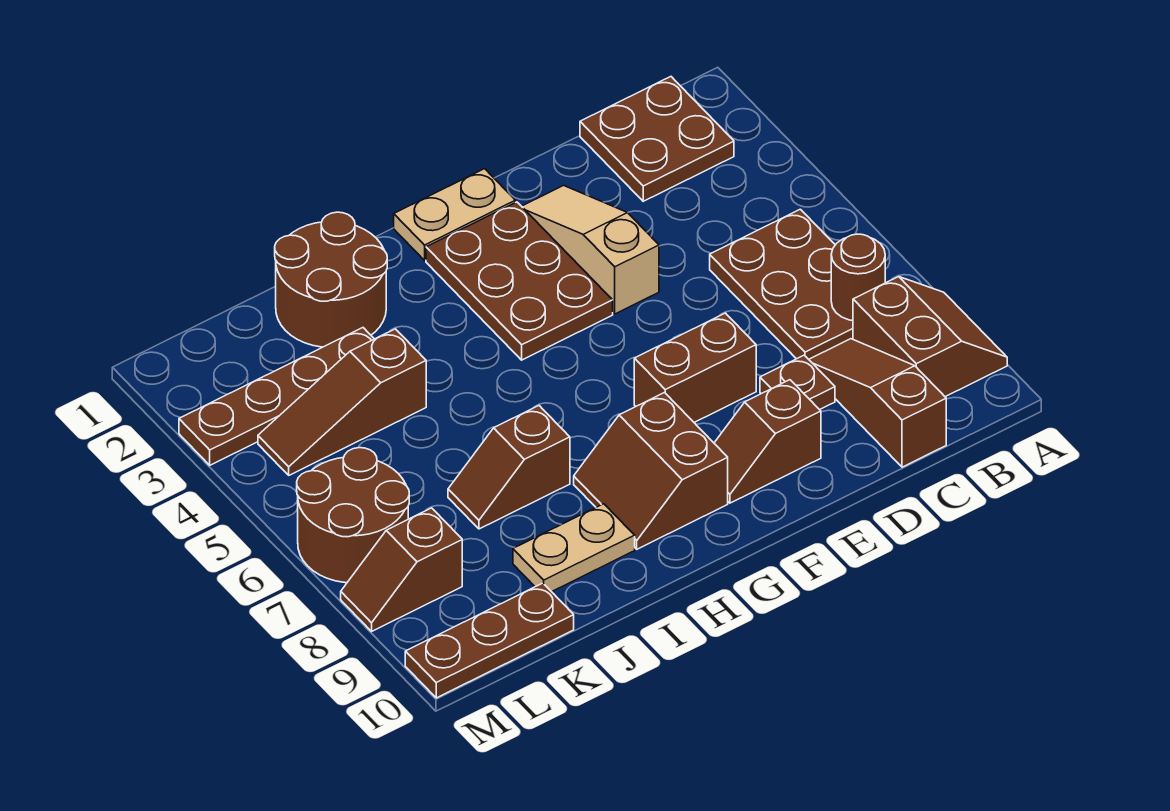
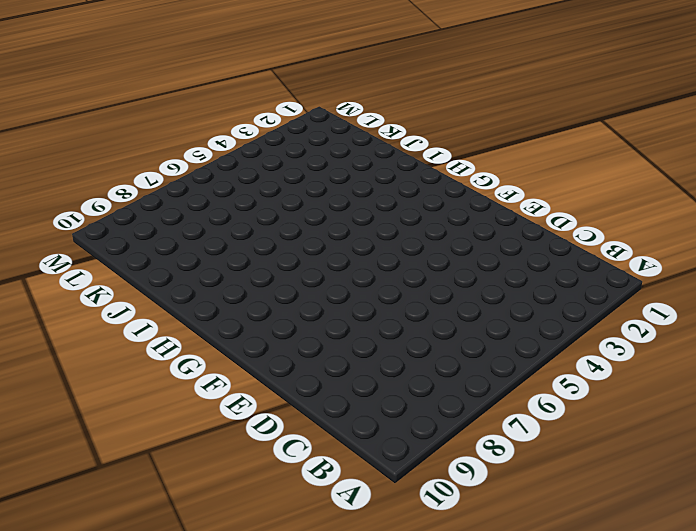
none -> brown slope A8:B9 level 1 top B
none -> brown plate B1:C2 level 1
none -> brown plate B5:C7 level 1

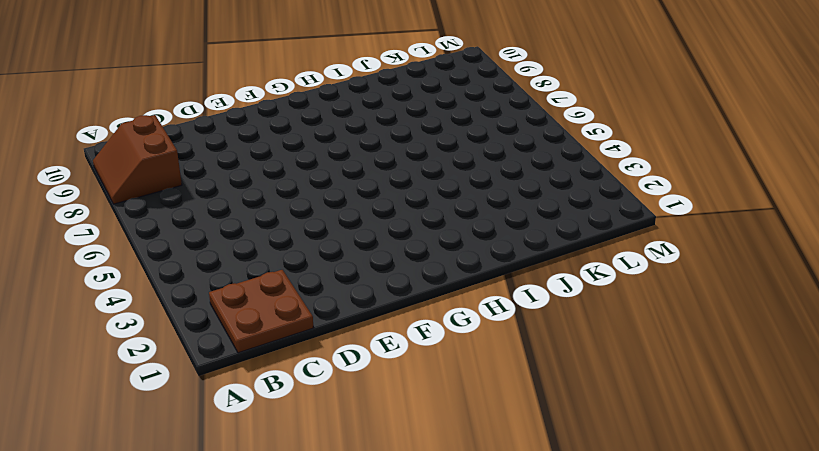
none -> brown plate B5:C7 level 1
none -> brown slope C8:C10 level 1 top 10
none -> brown plate D8 level 1

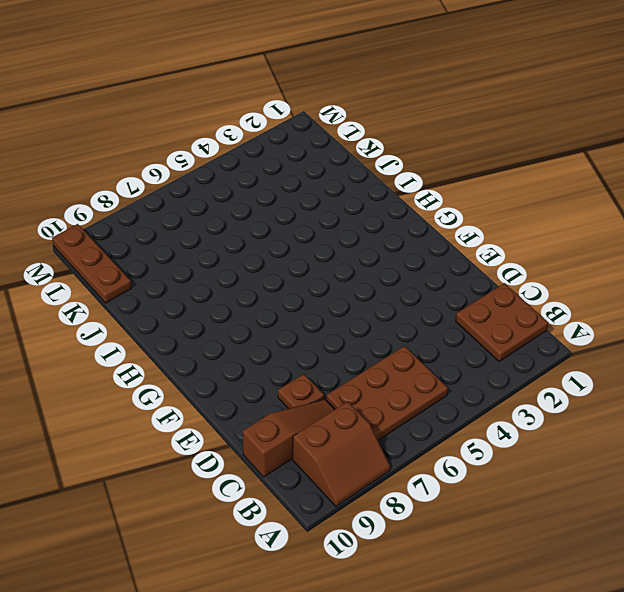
none -> tan slope E2:E4 level 1 top 4
none -> brown brick E7:F7 level 1
none -> brown slope E9:F9 level 1 top E

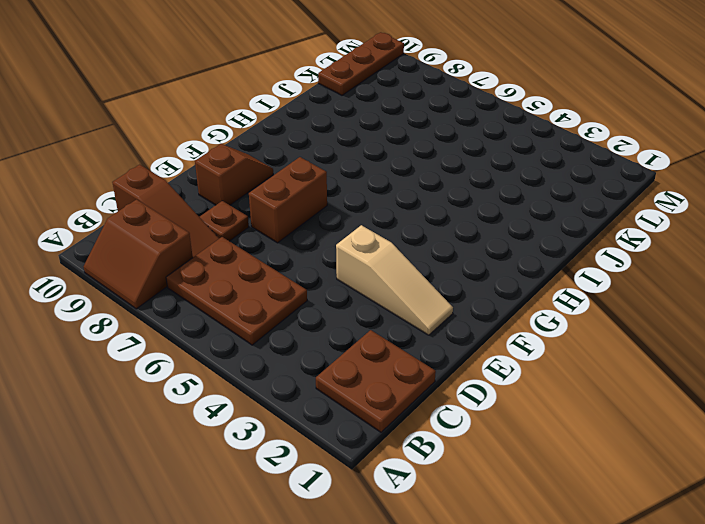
none -> tan plate F1:G1 level 1
none -> brown plate F2:G4 level 1
none -> brown slope G8:H9 level 1 top G

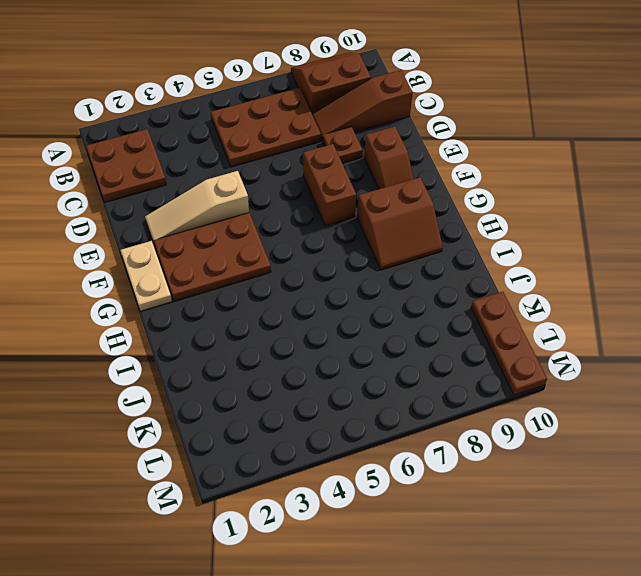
none -> brown round brick I1:J2 level 1
none -> brown slope I7:J7 level 1 top I
none -> tan plate I9:J9 level 1

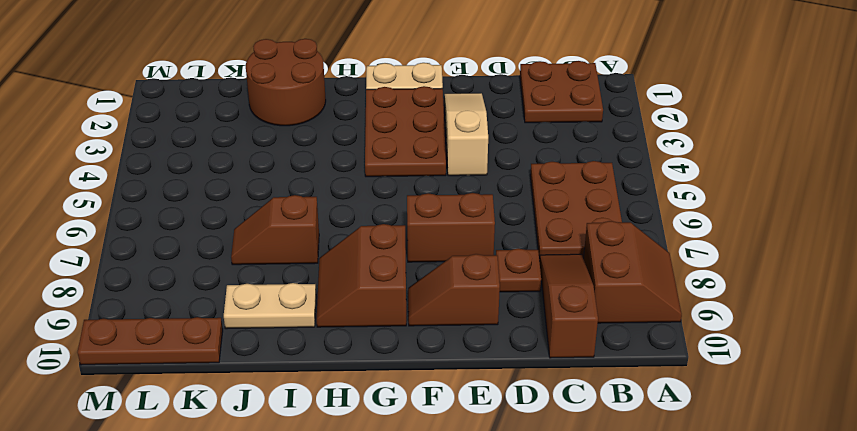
none -> brown plate J3:M3 level 1
none -> brown slope J4:L4 level 1 top J
none -> brown round brick L6:M7 level 1

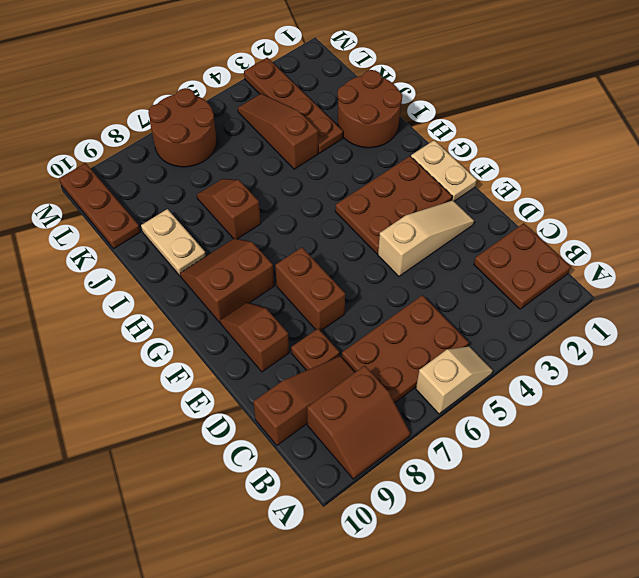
tan slope A5:A6 level 1 top 6 -> none
none -> brown slope L8:M8 level 1 top L
none -> brown round brick B7 level 2

